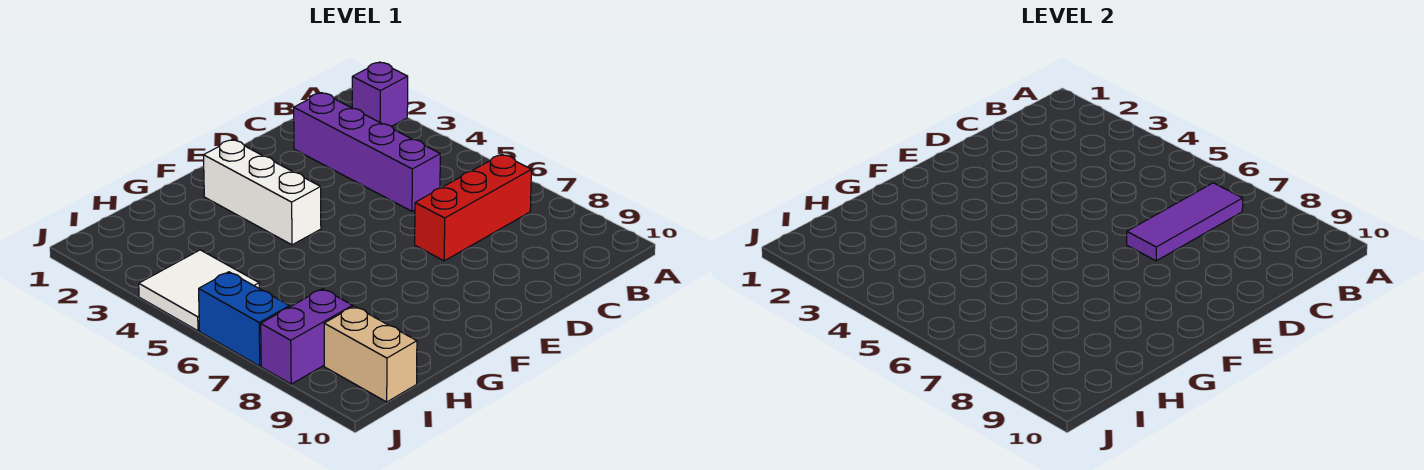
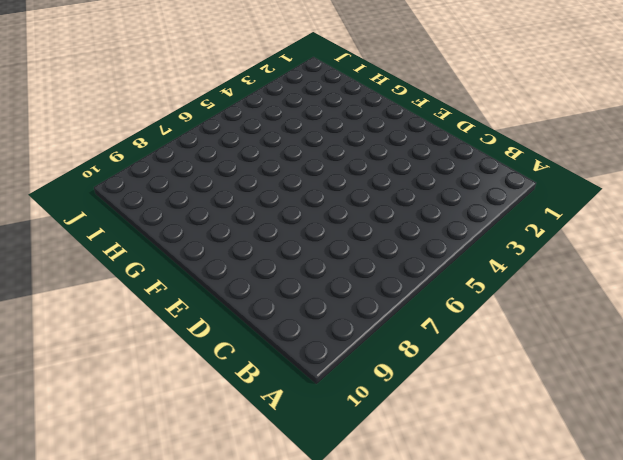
none -> purple brick A2 level 1
none -> red brick B7:D7 level 1

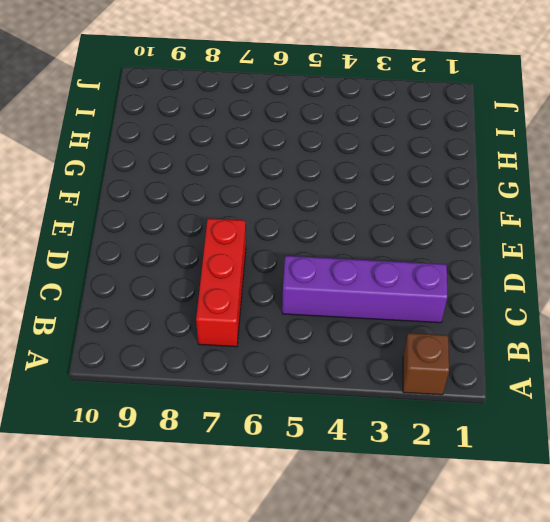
brown brick A2 level 1 -> purple brick A2 level 1
none -> white brick F2:F4 level 1
none -> white tile I4:J5 level 1

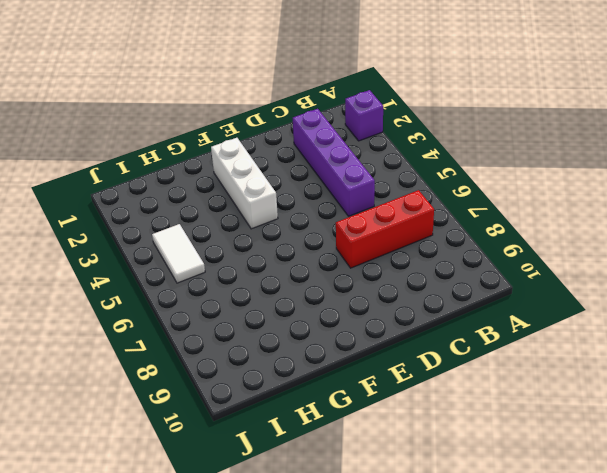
white tile I4:I5 level 1 -> white tile I4:J5 level 1
none -> purple brick I8:J8 level 1
none -> tan brick I9:I10 level 1

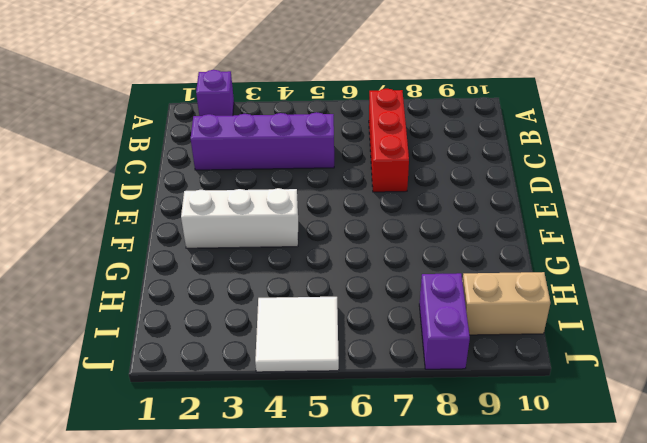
none -> blue brick J6:J7 level 1
none -> purple tile B7:D7 level 2

